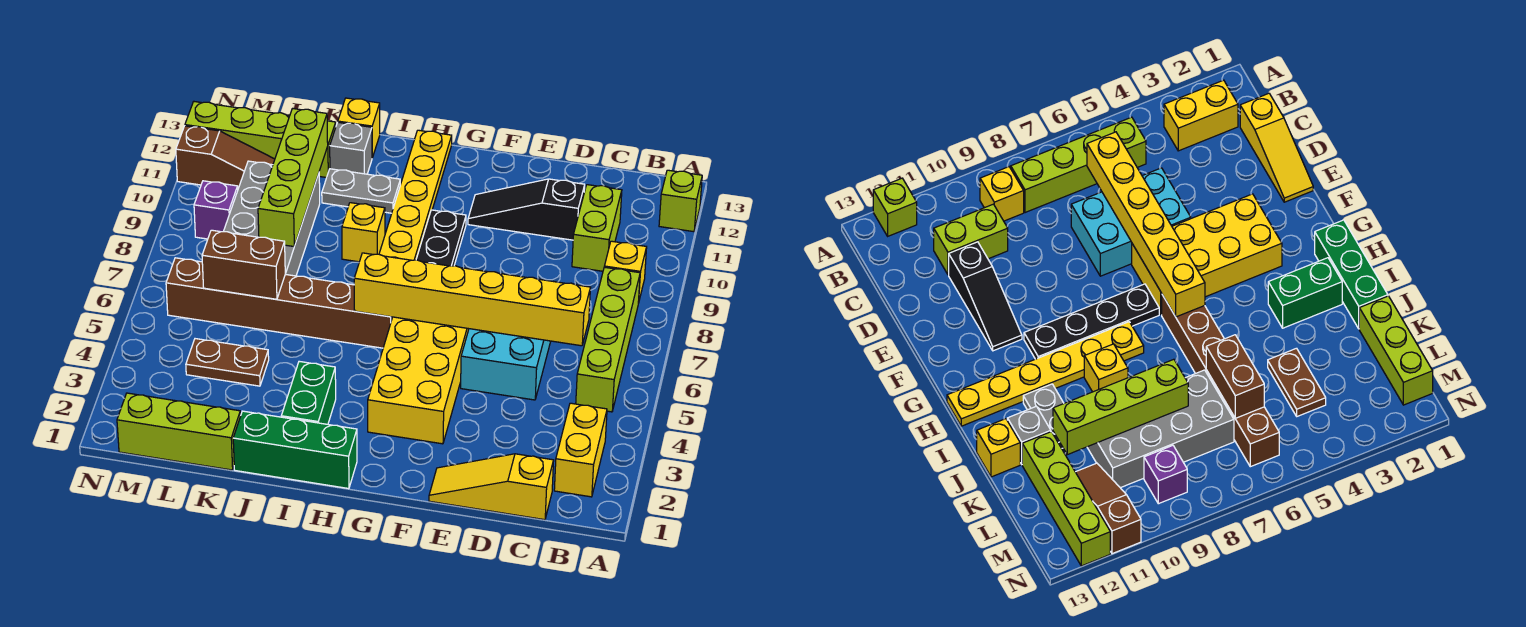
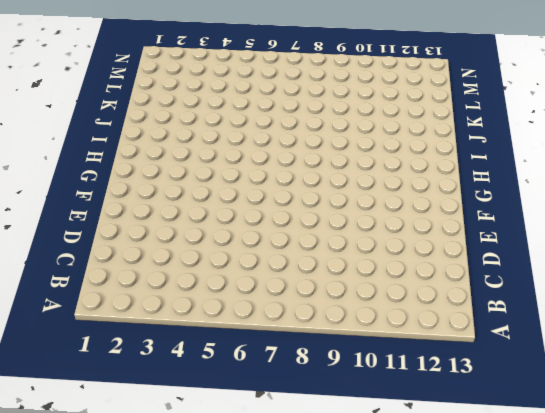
none -> lime brick A12 level 1
none -> yellow brick B2:B3 level 1
none -> lime brick B5:B8 level 1

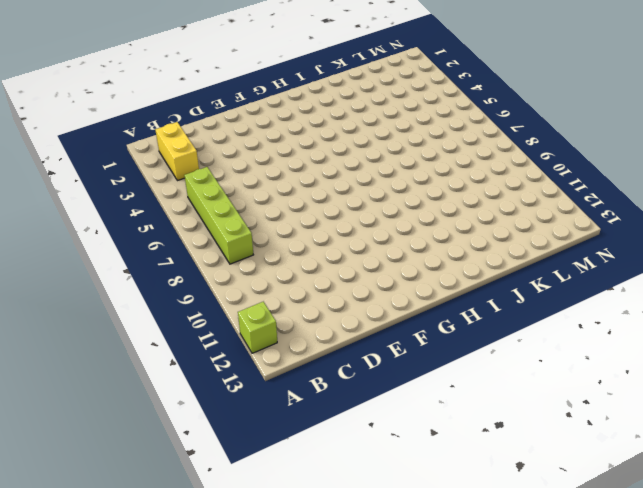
none -> yellow brick B9 level 1
none -> yellow slope C1:E1 level 1 top C
none -> lime brick C10:C11 level 1

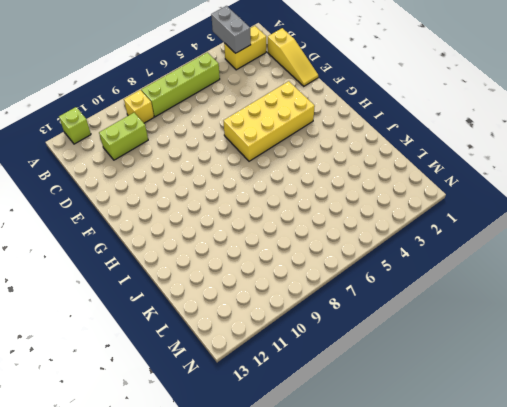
grey brick A3:B3 level 2 -> none
none -> cyan brick D5:E7 level 1
none -> black slope D11:F11 level 1 top D
none -> black plate G7:G10 level 1

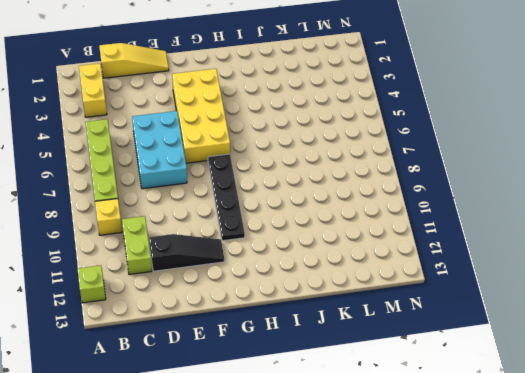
none -> green brick H1:J1 level 1
none -> brown brick H6:M6 level 1
none -> yellow plate H8:H13 level 1

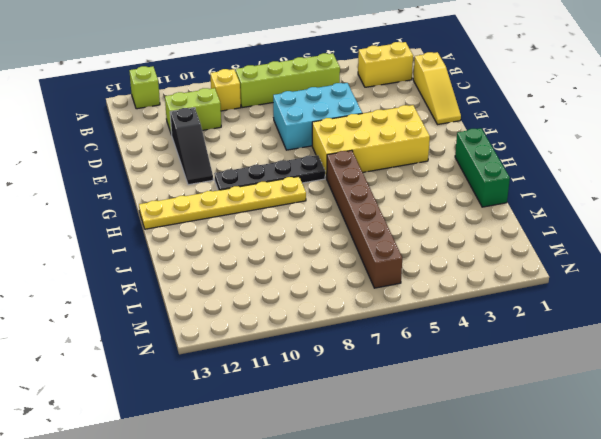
none -> green brick I2:I3 level 1
none -> yellow brick I9 level 1
none -> grey plate I11:J11 level 1

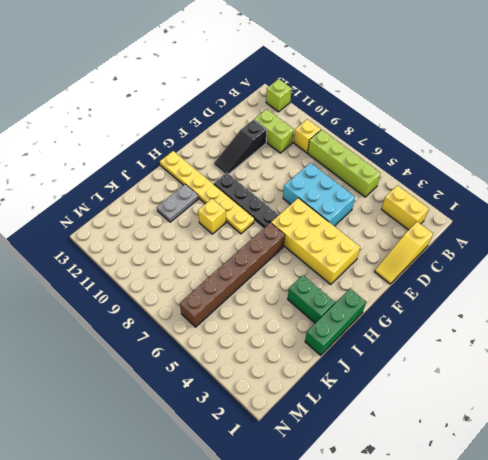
none -> grey brick J12 level 1
none -> yellow brick J13 level 1
none -> lime brick K1:M1 level 1

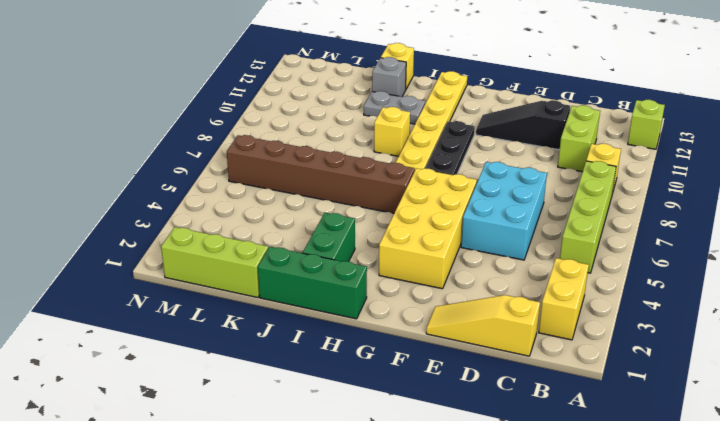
none -> brown plate K4:L4 level 1
none -> grey brick K7:L10 level 1
none -> lime brick K12:N12 level 1

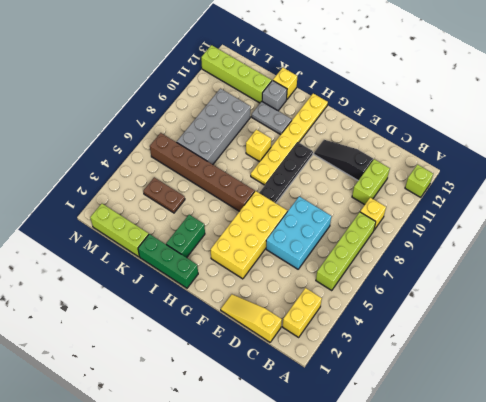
none -> brown slope L11:N11 level 1 top N
none -> purple brick M9 level 1
none -> yellow brick C6:H6 level 2

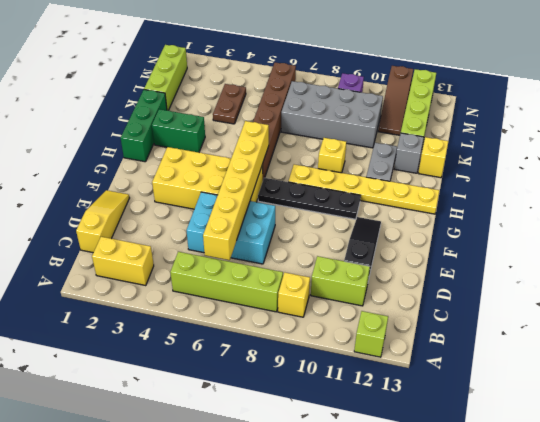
none -> brown brick K6:L6 level 2
none -> lime brick K8:K11 level 2

